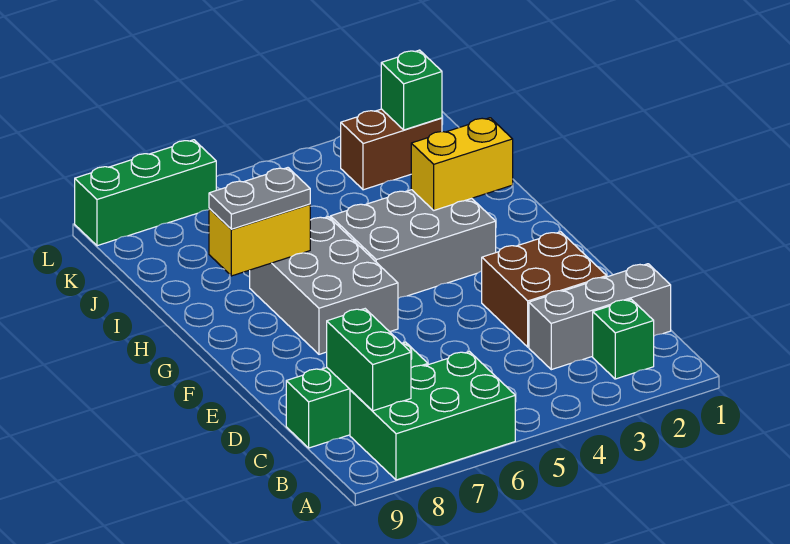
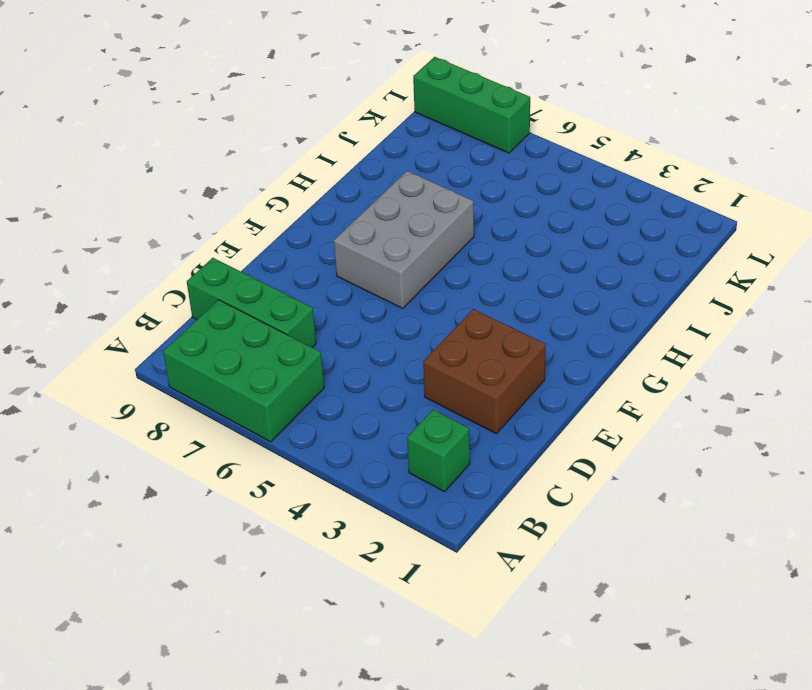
none -> grey brick C1:C3 level 1
none -> grey brick G3:H5 level 1
none -> brown brick K2:K3 level 1

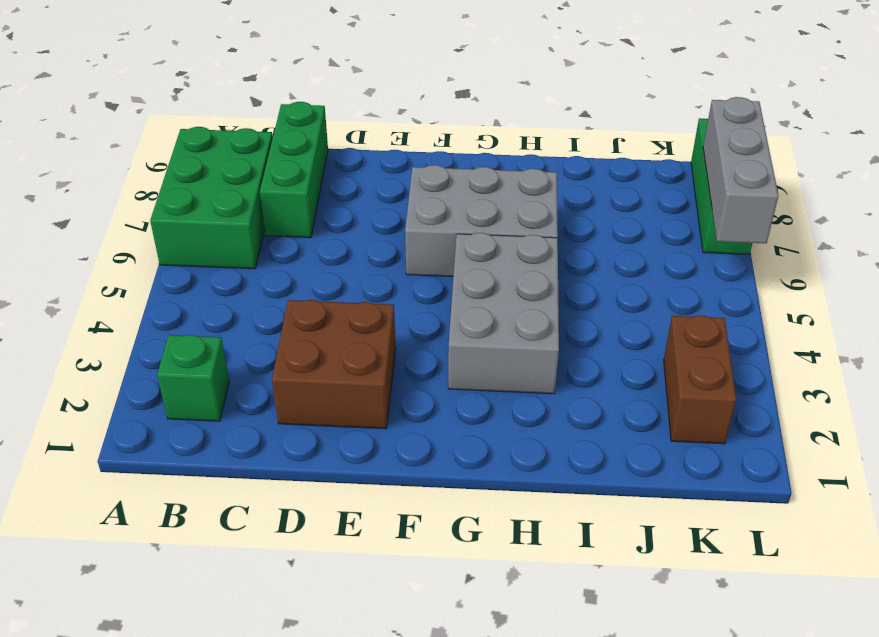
grey brick L6:L8 level 2 -> grey brick C1:C3 level 1
none -> green brick B8:C8 level 2
none -> yellow brick H2:H3 level 2
none -> yellow brick H7:H8 level 2

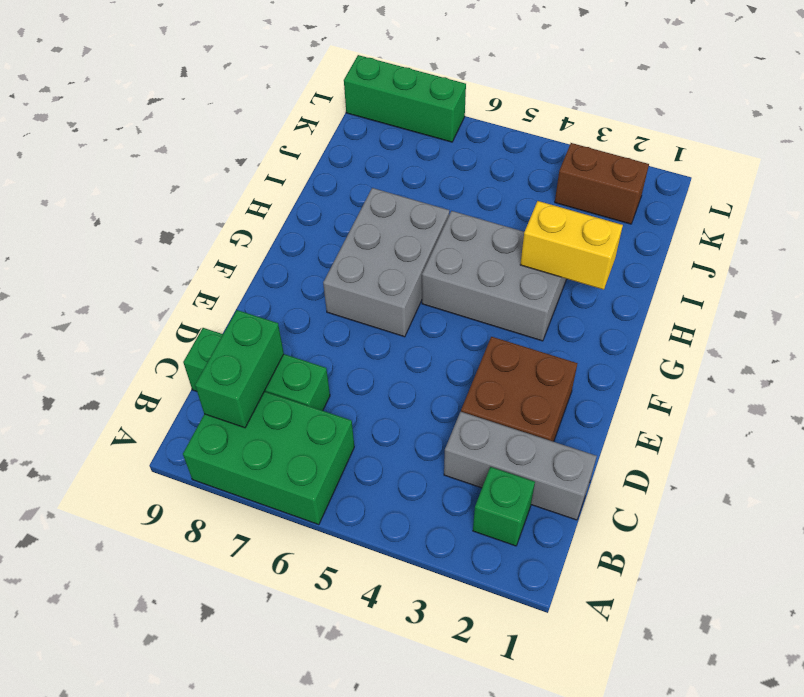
none -> yellow brick H7:H8 level 2
none -> green brick K2 level 2
none -> grey plate H7:H8 level 3

